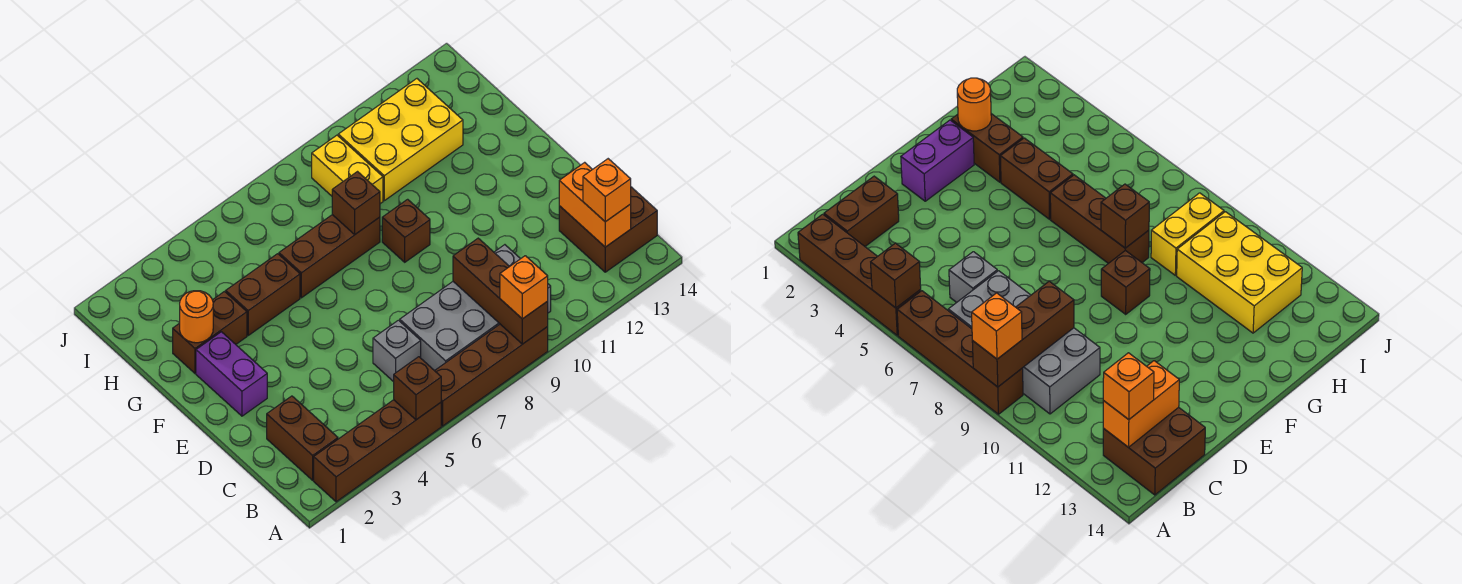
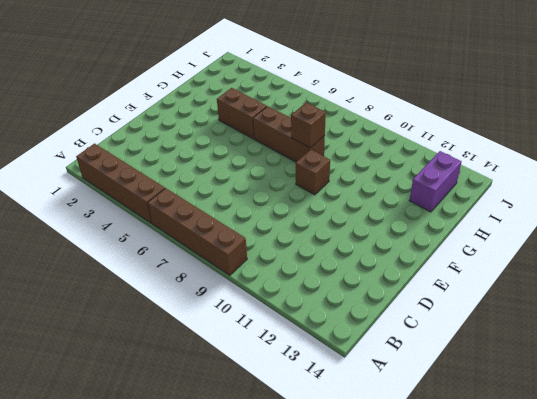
purple brick H13:I13 level 1 -> purple brick E2:F2 level 1
none -> brown brick B2:C2 level 1
none -> grey brick B7:C10 level 1
none -> brown brick B13:C14 level 1

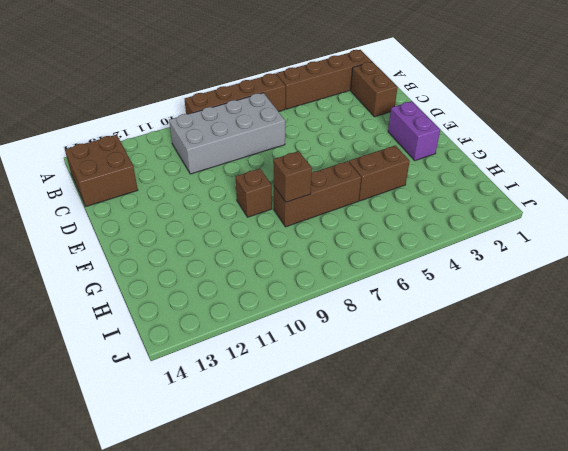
none -> grey brick C6 level 1
none -> brown brick G2:G3 level 1
none -> yellow brick H9:I9 level 1

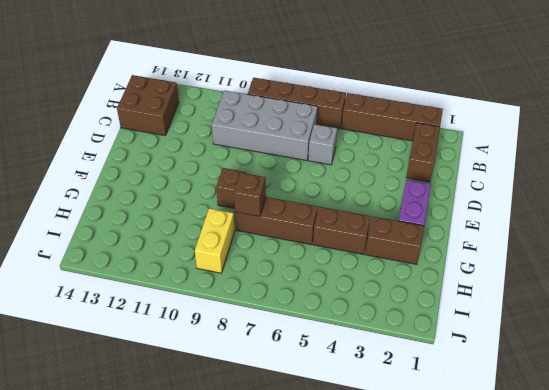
none -> yellow brick H10:I12 level 1
none -> brown brick A5 level 2
none -> brown brick A9:C9 level 2

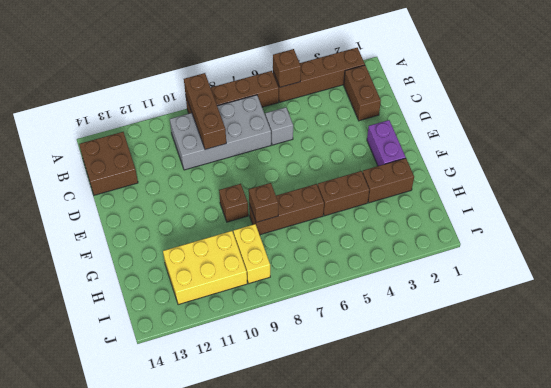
none -> orange brick B13:C13 level 2
none -> orange round brick G2 level 2
none -> orange brick A9 level 3

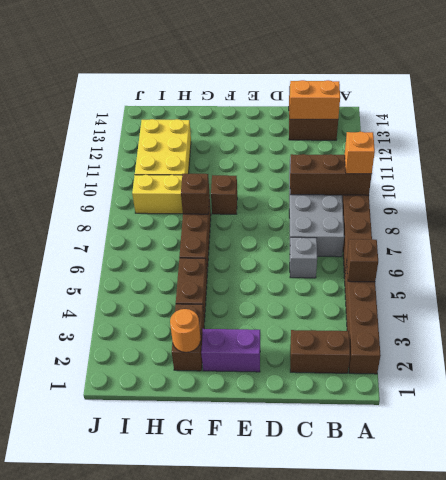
none -> orange brick B13 level 3

